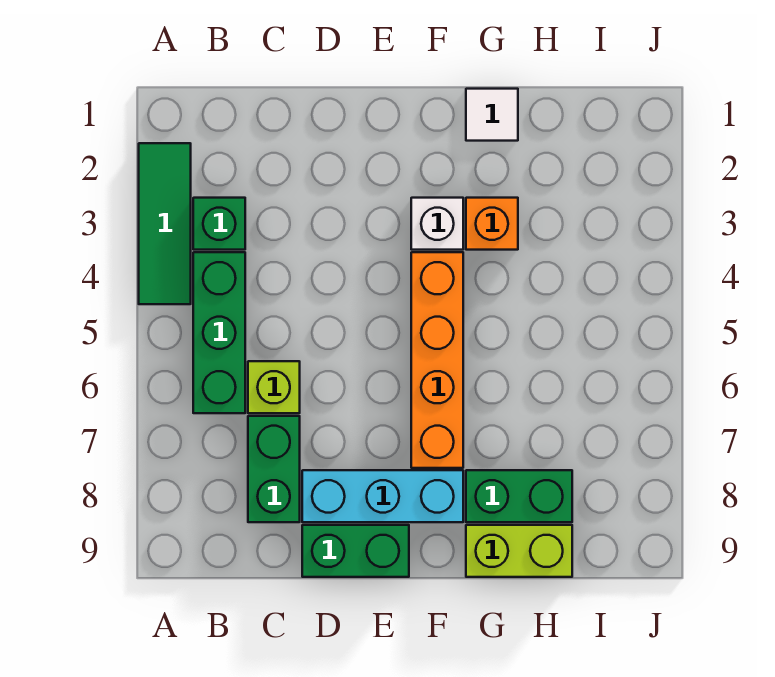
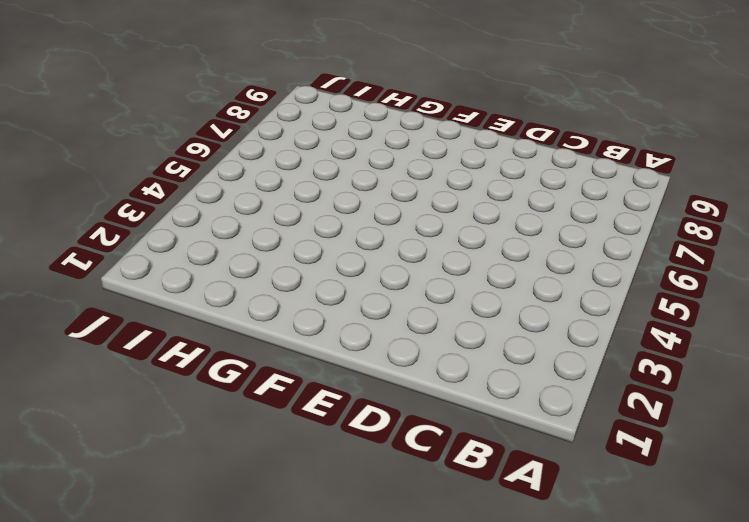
none -> green tile A2:A4 level 1
none -> green brick B3 level 1
none -> green brick B4:B6 level 1

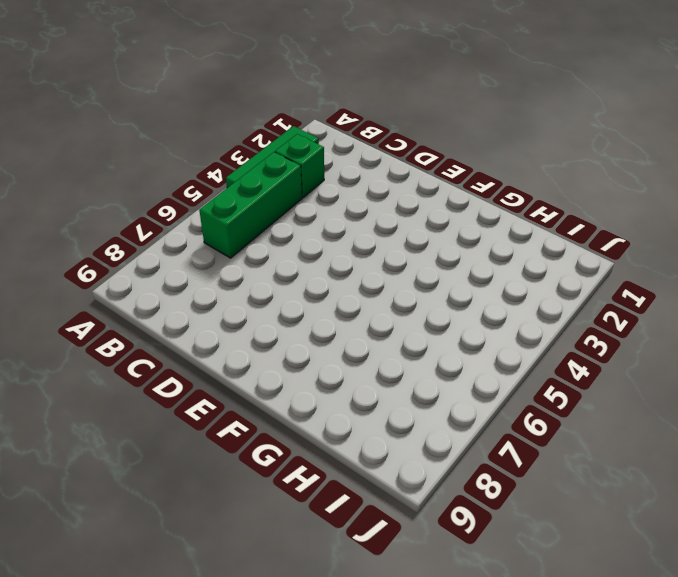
none -> lime brick C6 level 1
none -> green brick C7:C8 level 1
none -> cyan brick D8:F8 level 1

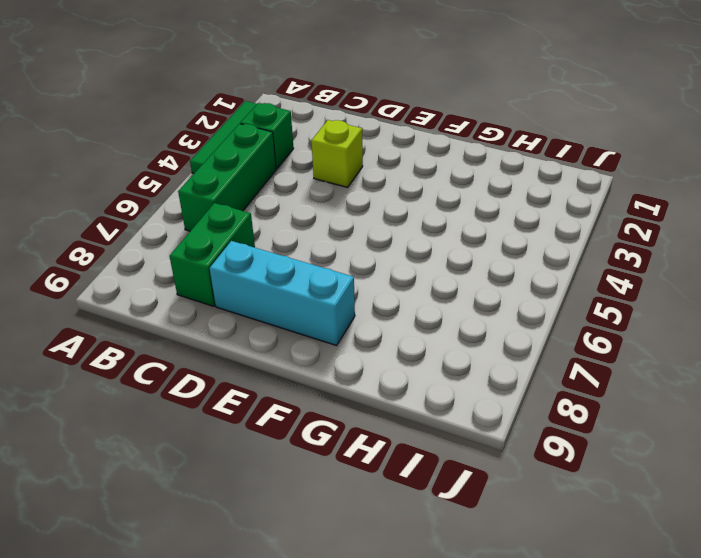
lime brick D3 level 1 -> lime brick C6 level 1
none -> green brick D9:E9 level 1
none -> white brick F3 level 1
none -> orange brick F4:F7 level 1

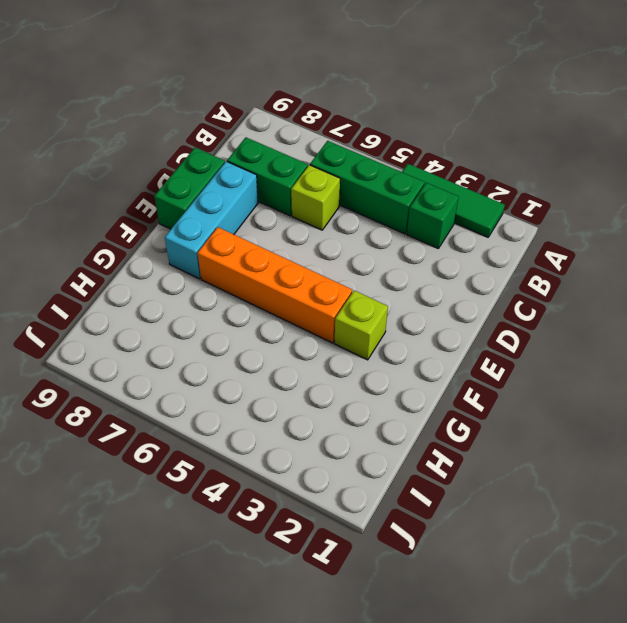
lime brick F3 level 1 -> white brick F3 level 1
none -> white tile G1 level 1
none -> orange brick G3 level 1
none -> green brick G8:H8 level 1

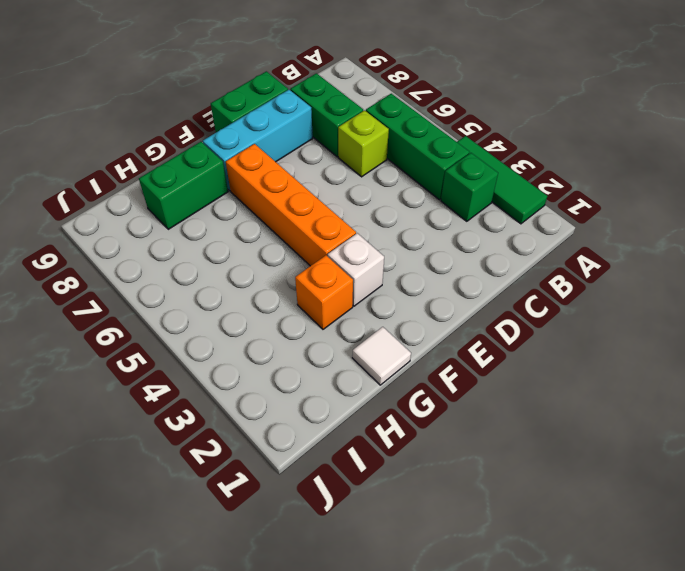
none -> lime brick G9:H9 level 1

